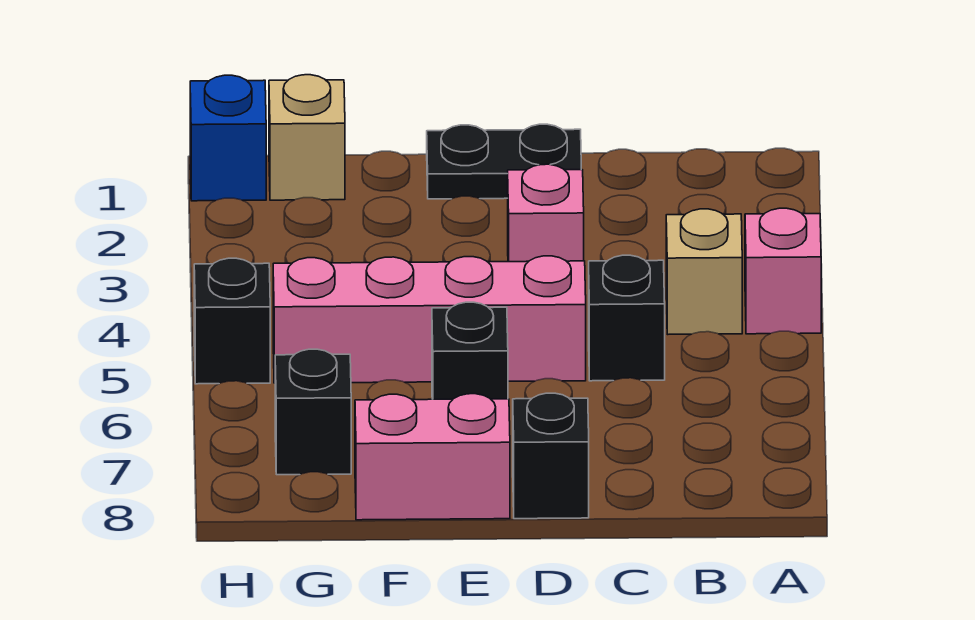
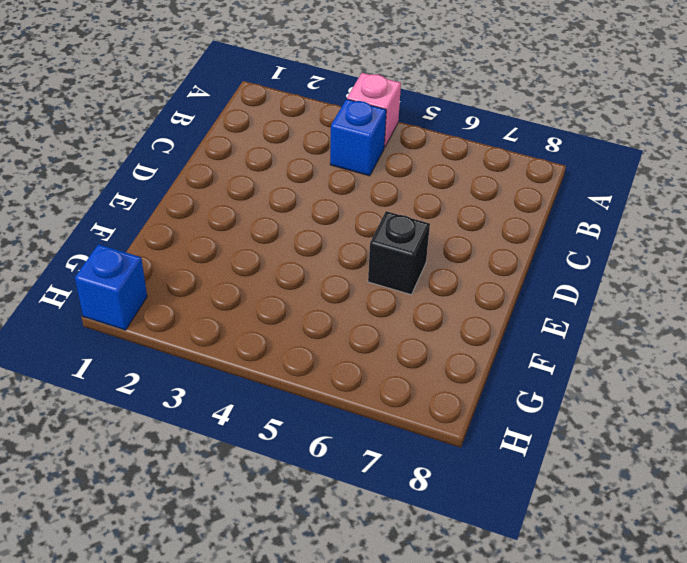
blue brick B4 level 1 -> tan brick B4 level 1
none -> black brick C5 level 1
none -> black plate D1:E1 level 1
none -> pink brick D3 level 1

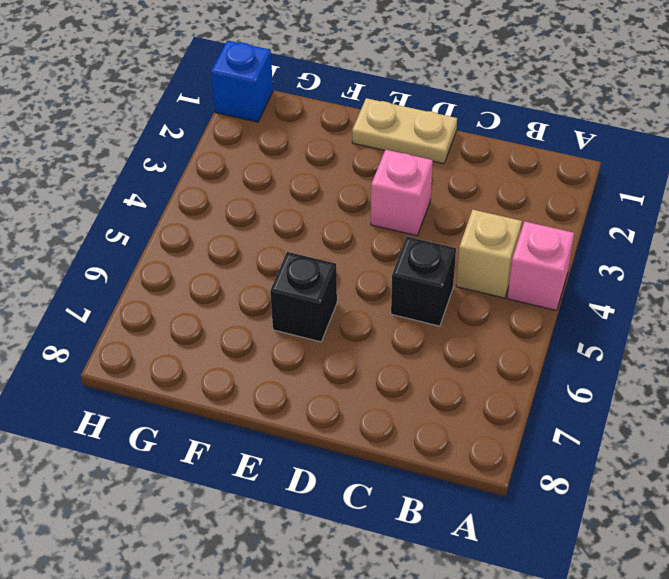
tan plate D1:E1 level 1 -> black plate D1:E1 level 1
none -> pink brick D5:G5 level 1
none -> black brick D8 level 1
none -> pink brick E8:F8 level 1

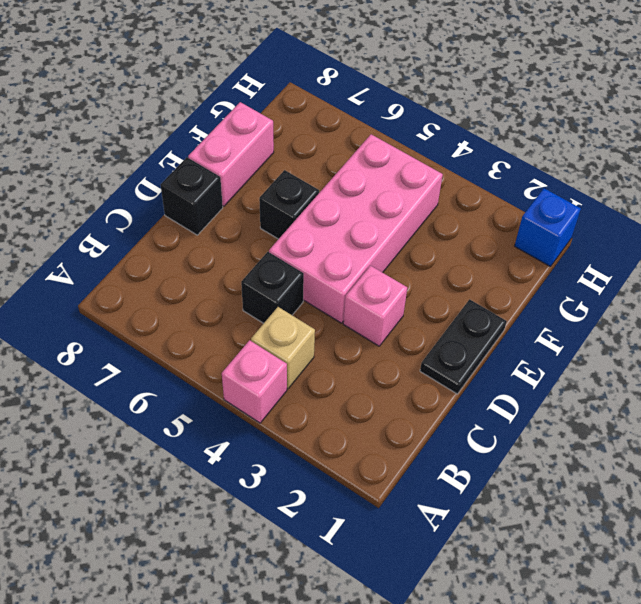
pink brick D4:G5 level 1 -> pink brick D5:G5 level 1
none -> tan brick G1 level 1
none -> black brick G7 level 1
none -> black brick H5 level 1

